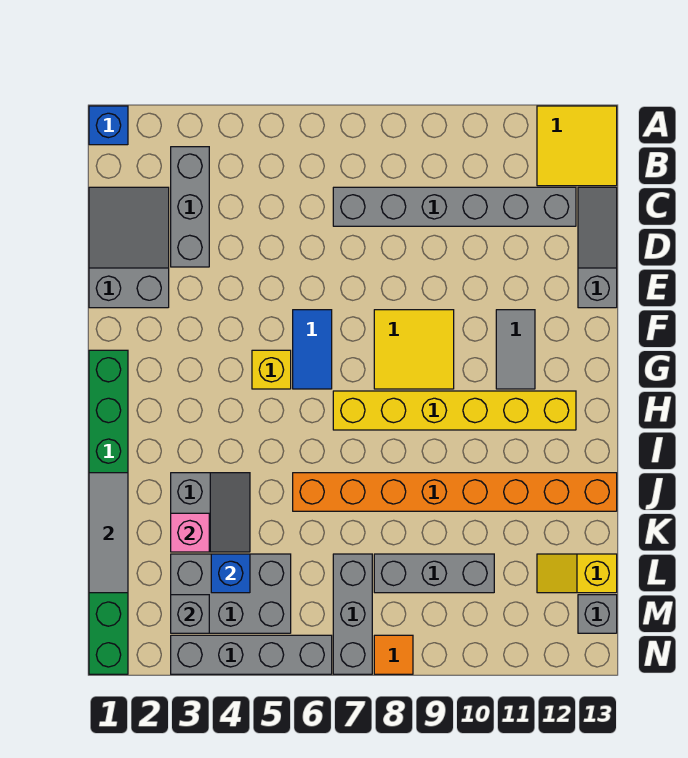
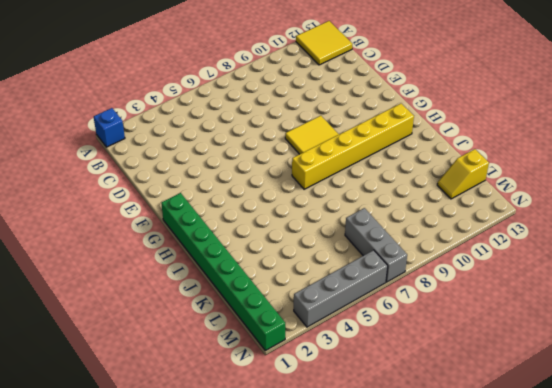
none -> grey brick B3:D3 level 1
none -> grey slope C1:E2 level 1 top E
none -> grey brick C7:C12 level 1

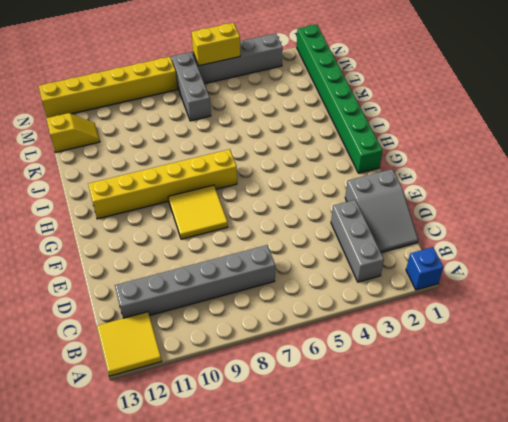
yellow brick N5:N6 level 2 -> none
yellow brick N8:N13 level 1 -> orange tile N8 level 1
none -> grey slope C13:E13 level 1 top E
none -> blue tile F6:G6 level 1
none -> grey tile F11:G11 level 1

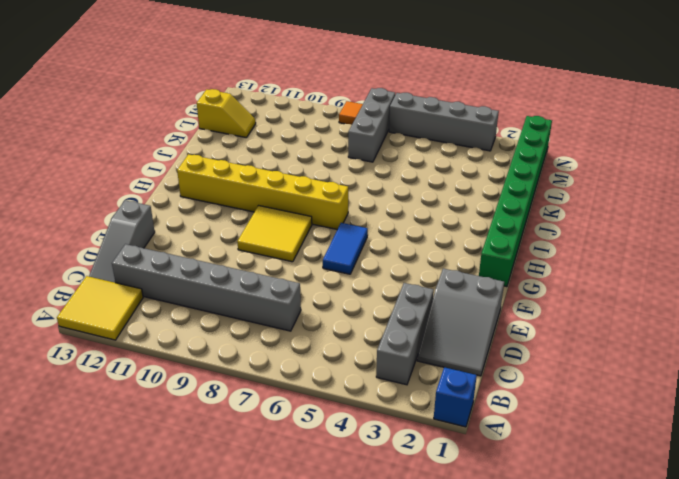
none -> grey tile F11:G11 level 1
none -> yellow brick G5 level 1
none -> grey slope J3:K4 level 1 top 3

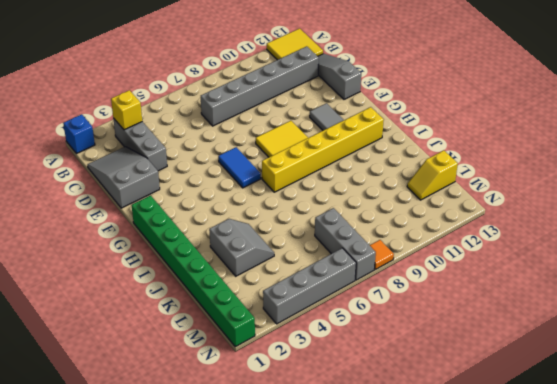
yellow brick B3 level 2 -> yellow brick G5 level 1
none -> orange brick J6:J13 level 1
none -> grey brick L3:M5 level 1
none -> grey brick L8:L10 level 1

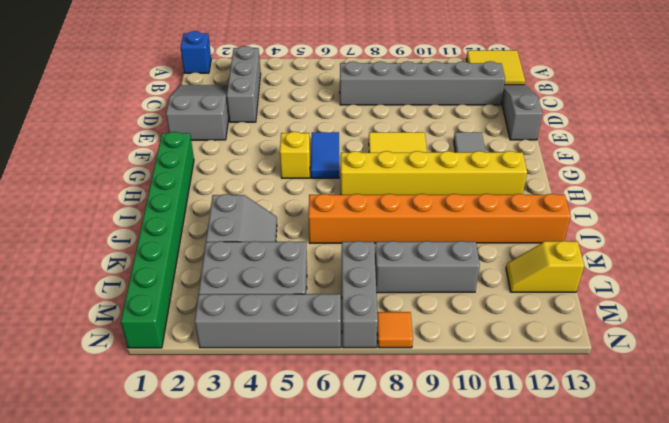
none -> grey brick M13 level 1
none -> grey tile J1:L1 level 2
none -> pink brick K3 level 2

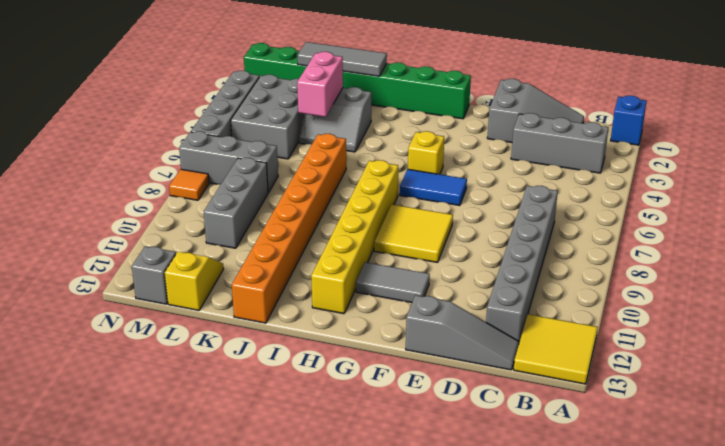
pink brick K3:K4 level 2 -> pink brick K3 level 2
none -> blue brick L4 level 2
none -> grey brick M3 level 2

